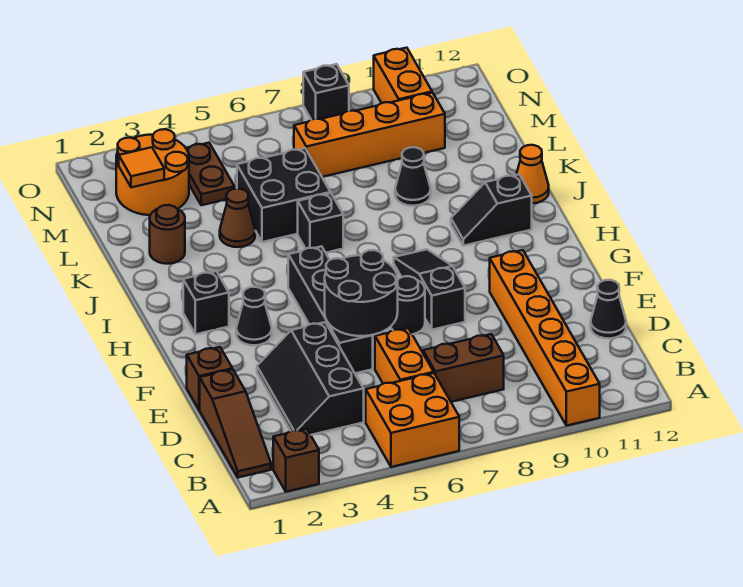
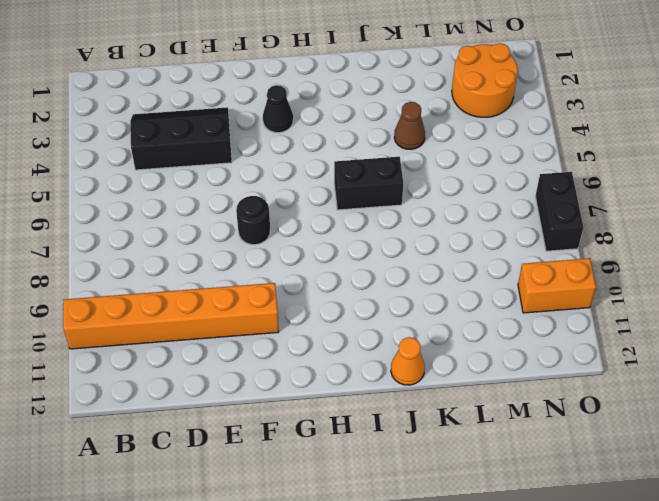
black brick I6:J6 level 1 -> black brick J6 level 1
black brick O7:O8 level 1 -> black brick O8 level 1
none -> brown brick A2 level 1
none -> orange brick A5:B6 level 1
none -> brown slope B1:D1 level 1 top D

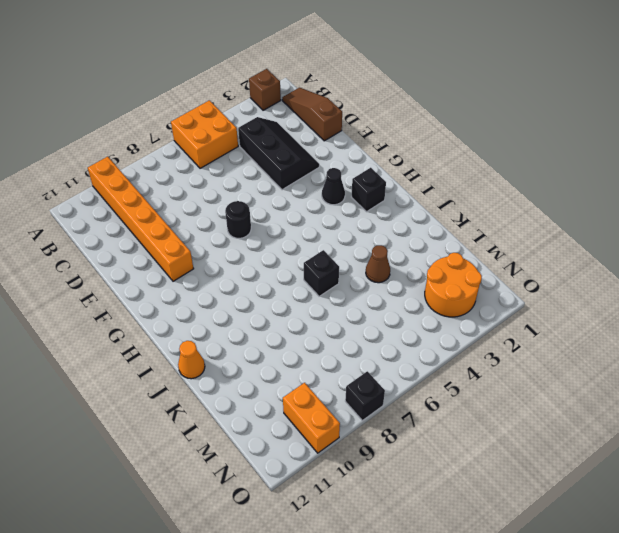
none -> orange brick C6:D6 level 1
none -> brown brick C7:C8 level 1
none -> black cone D12 level 1

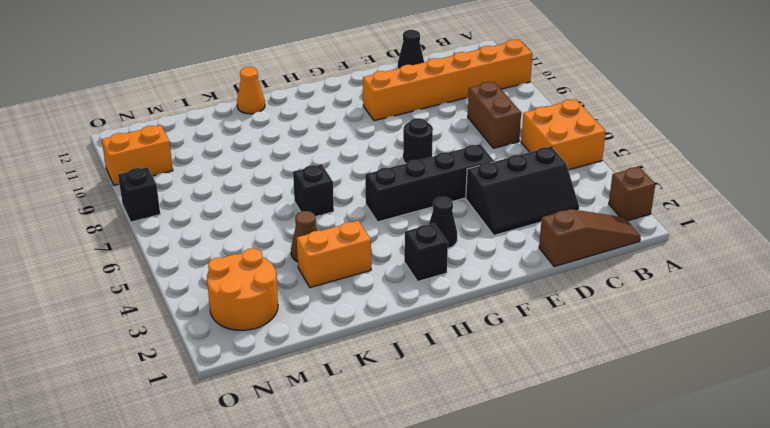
orange brick J3:K3 level 1 -> orange brick C6:D6 level 1
none -> brown brick E1 level 1
none -> black slope F8:H8 level 1 top F
none -> black slope I10:I11 level 1 top 11

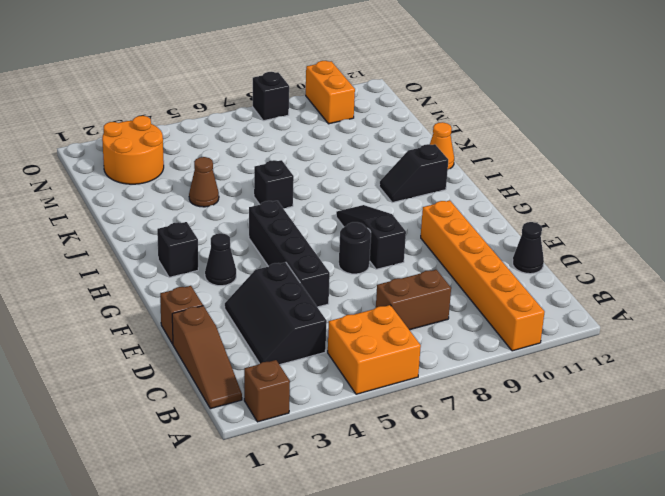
none -> orange brick C6:D6 level 1
none -> brown round brick K2 level 1
none -> black brick K5:L6 level 1

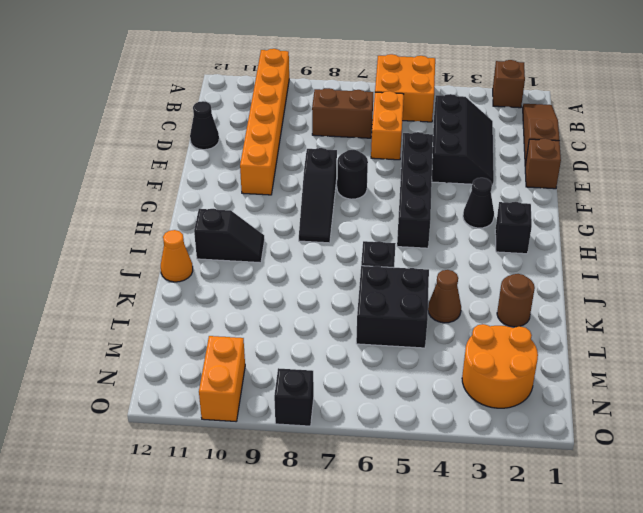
none -> black cone K9 level 1
none -> brown plate M4:N4 level 1
none -> orange brick M7:M10 level 1

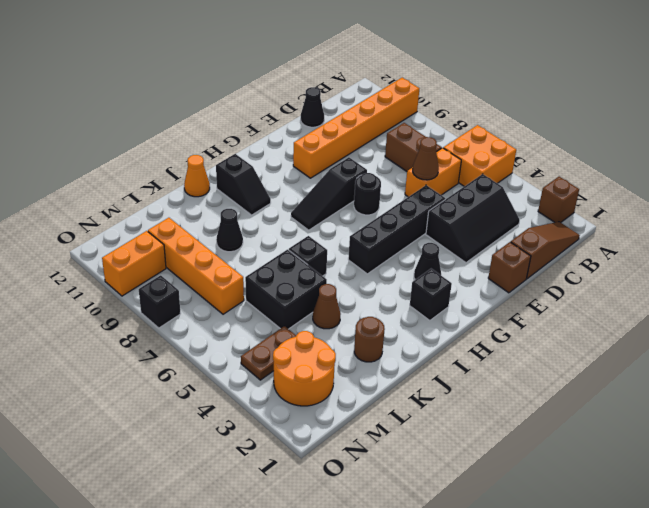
brown cone D6 level 2 -> none
none -> black round brick E5:F6 level 2
none -> orange tile M2 level 2

